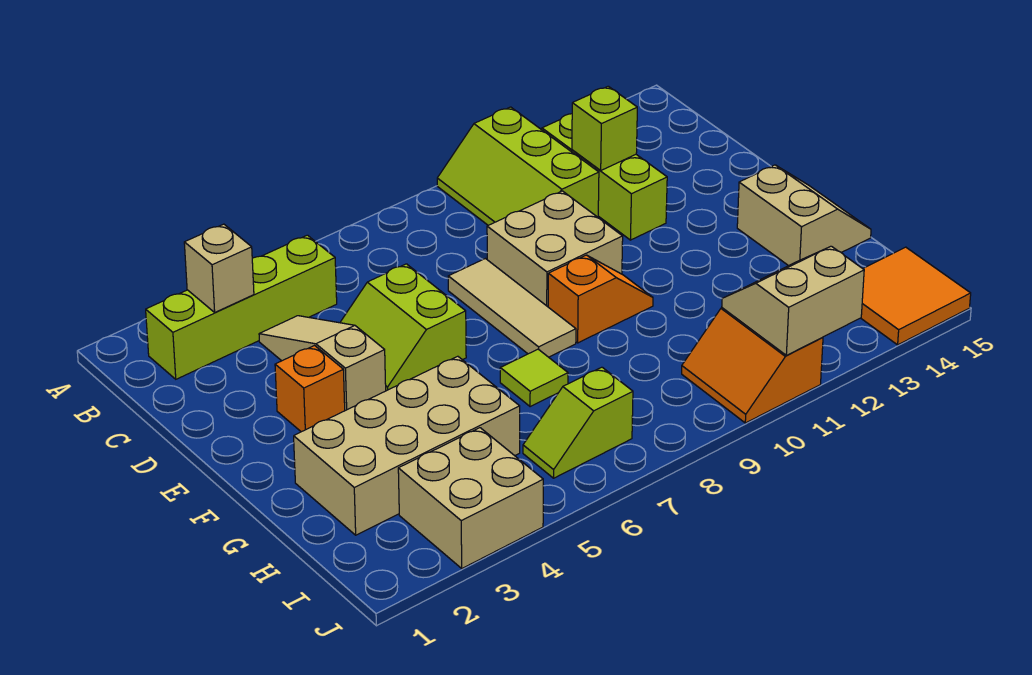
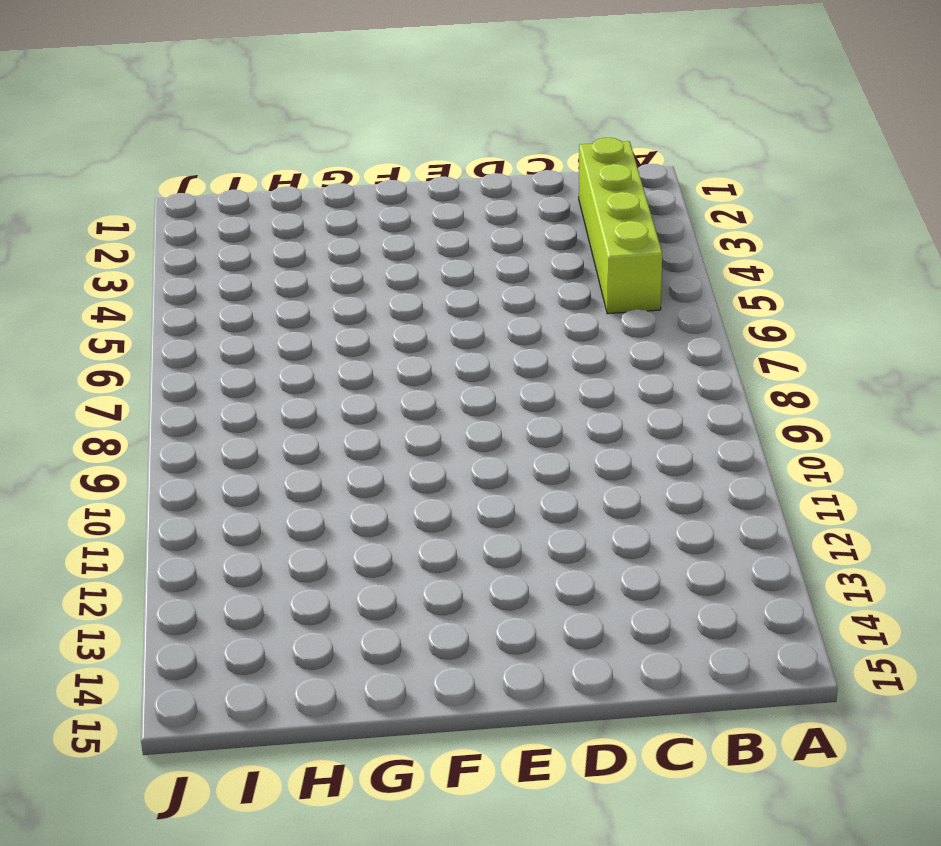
none -> lime slope A10:C11 level 1 top 11
none -> lime brick B12:D12 level 1
none -> tan slope C4:E4 level 1 top E

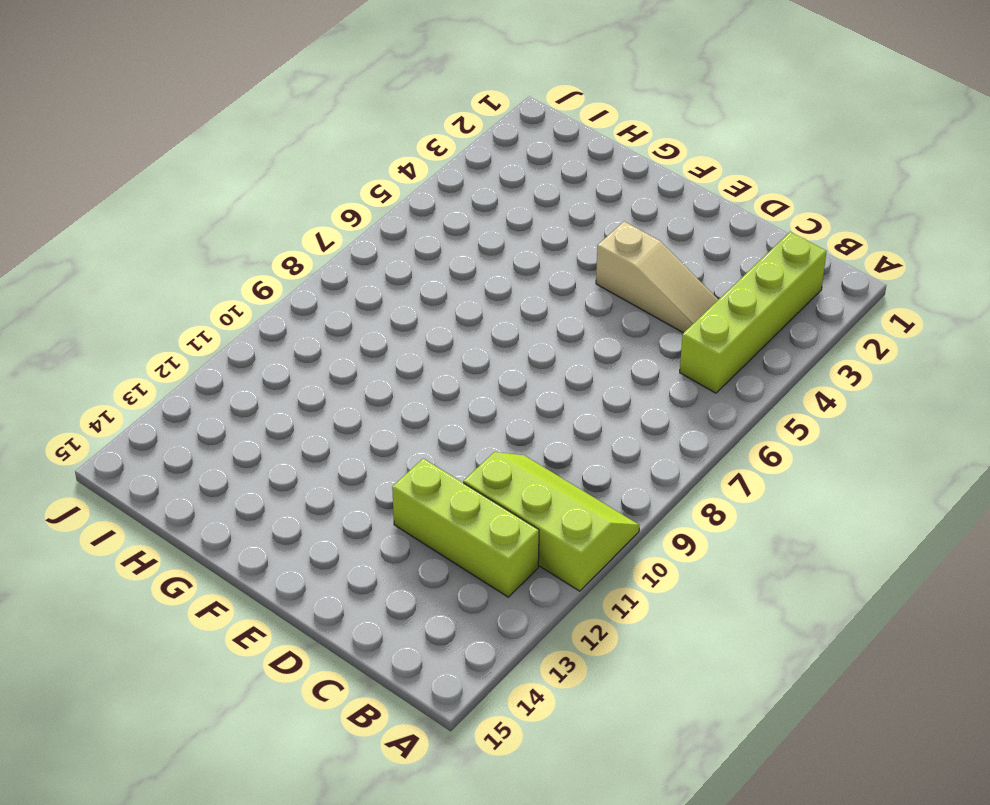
none -> lime slope D5:E6 level 1 top 6
none -> tan tile D8:F8 level 1
none -> tan brick D9:E10 level 1

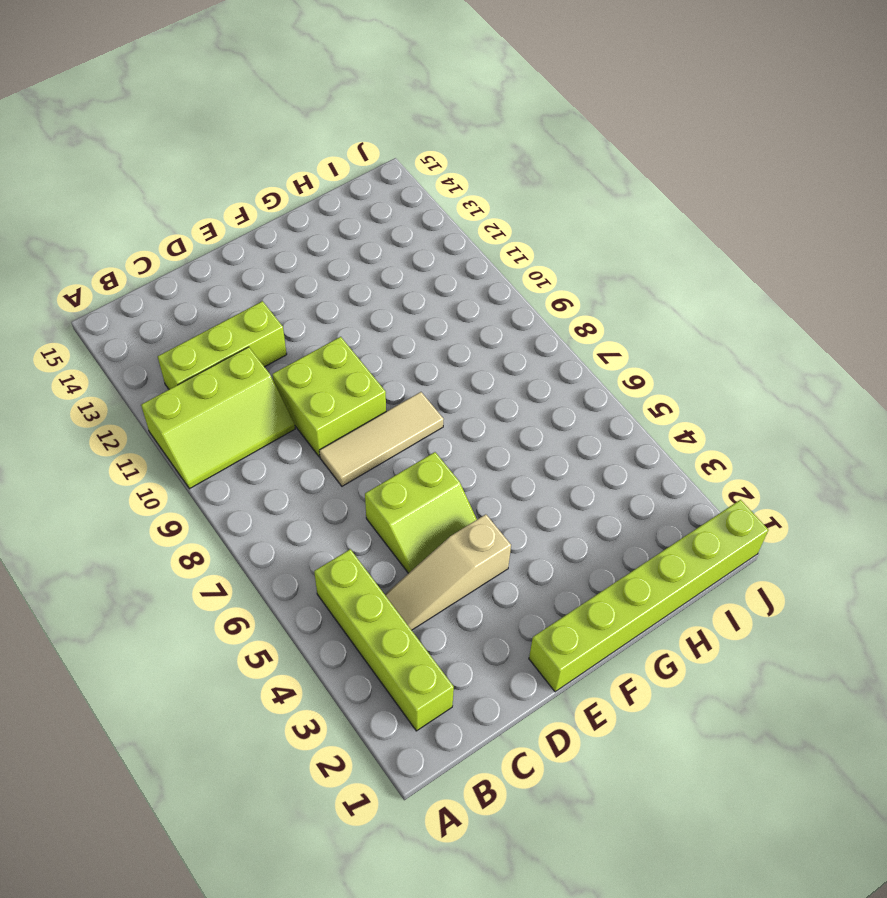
lime brick D9:E10 level 1 -> tan brick D9:E10 level 1
lime brick E1:J1 level 1 -> none
none -> orange brick E3 level 1
none -> orange slope F9:F10 level 1 top 9
none -> tan slope F14:G15 level 1 top 14

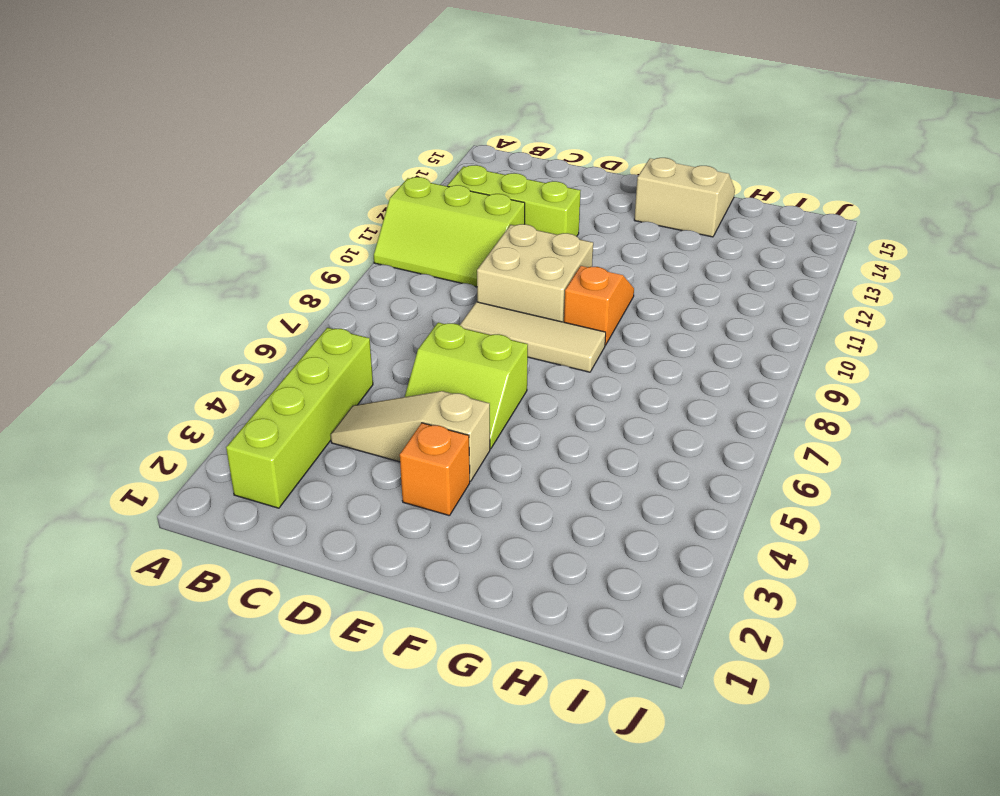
none -> tan brick G2:H5 level 1
none -> lime tile G7 level 1
none -> tan brick I3:J4 level 1

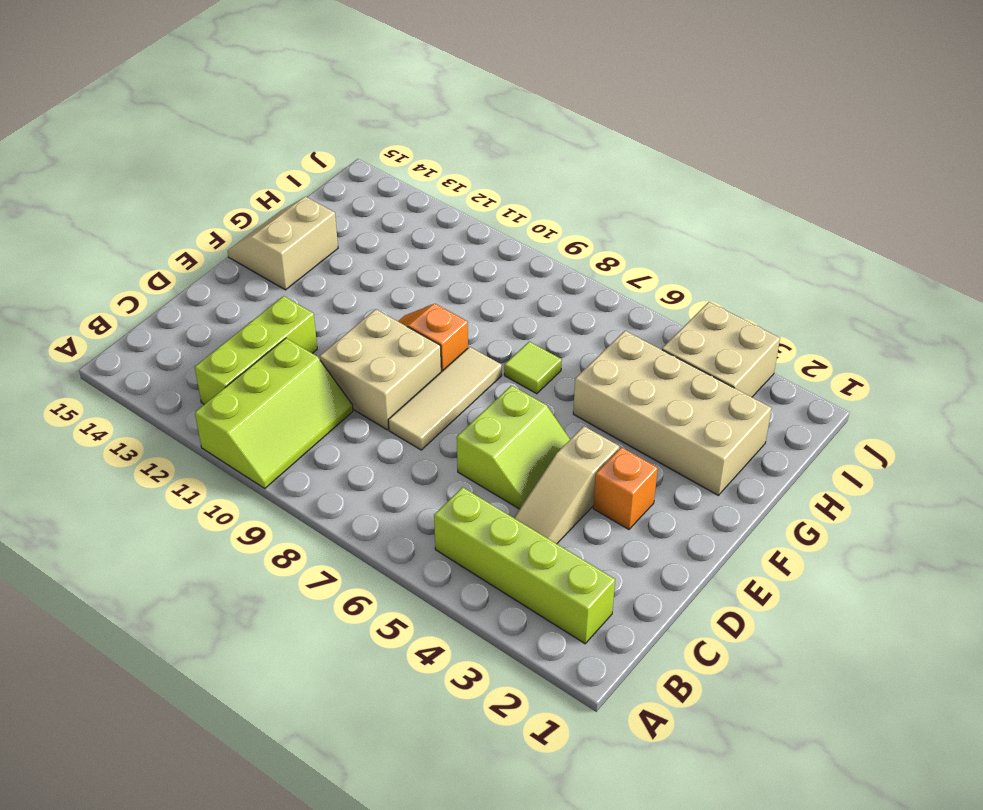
none -> lime slope I6:I7 level 1 top 7
none -> orange slope I10:J11 level 1 top 11
none -> orange tile I14:J15 level 1

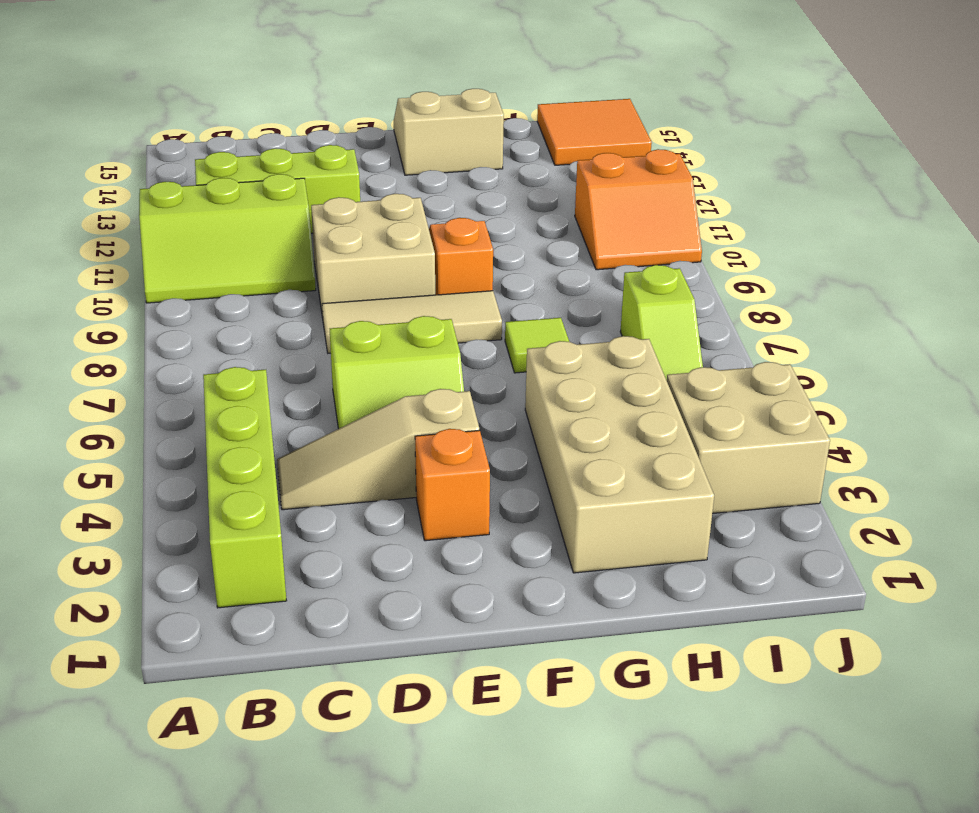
none -> tan brick B3 level 2
none -> lime brick C12 level 2
none -> tan slope I11:J12 level 2 top J

